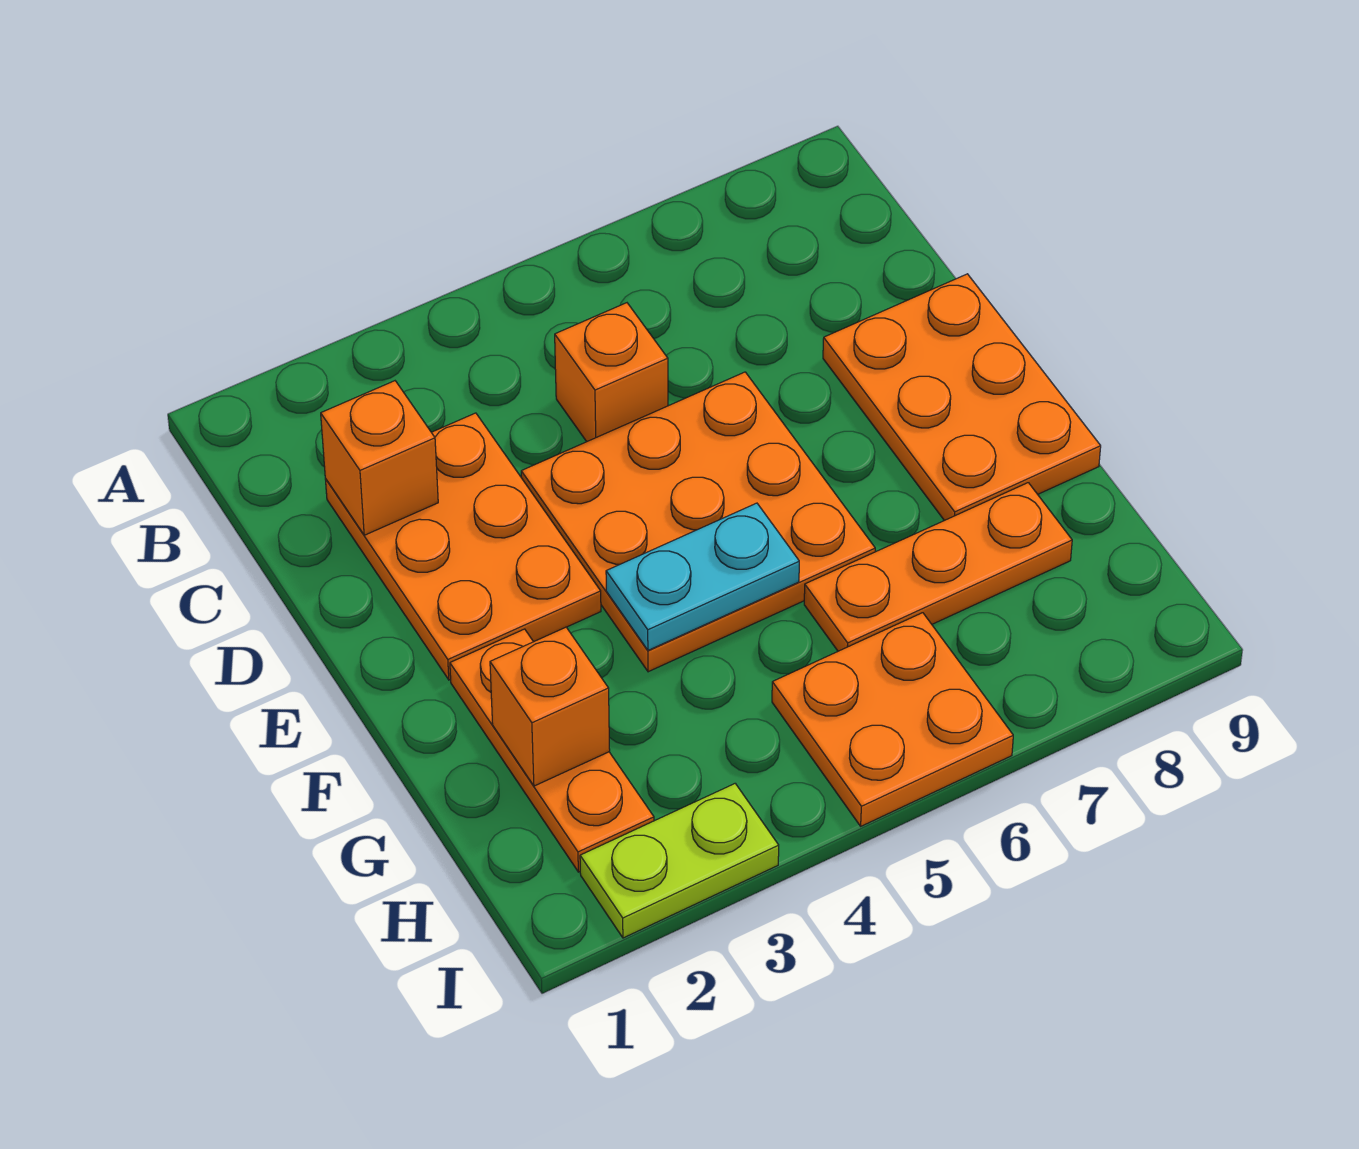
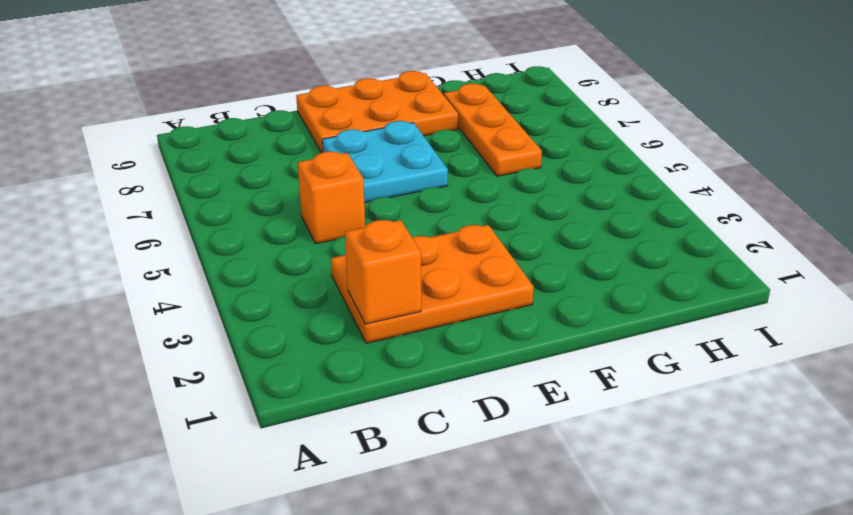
cyan plate D6:E7 level 1 -> orange plate D4:F6 level 1
none -> orange plate F2:H2 level 1
none -> orange plate H5:I6 level 1

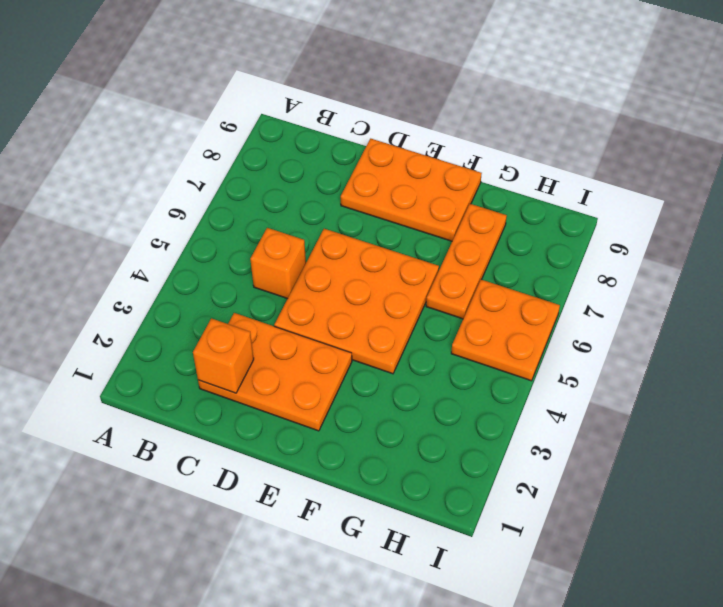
none -> orange plate F2:H2 level 1
none -> lime plate I2:I3 level 1

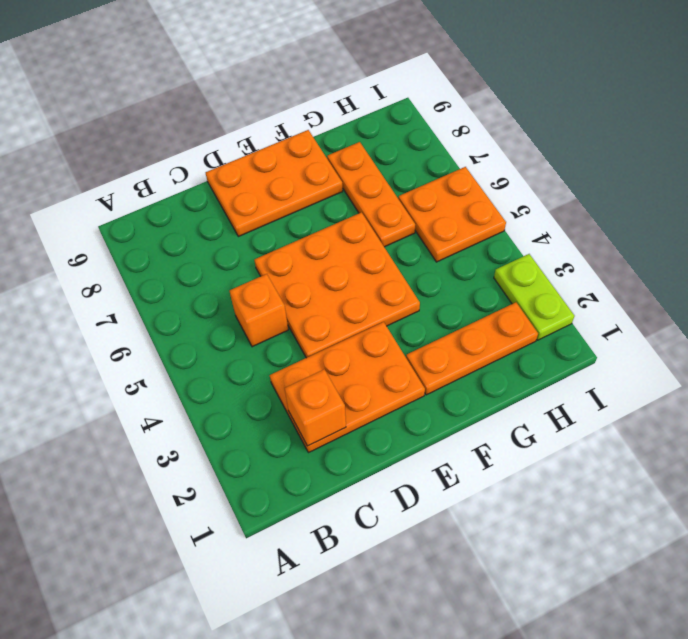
none -> cyan plate F4:F5 level 2
none -> orange brick G2 level 2

